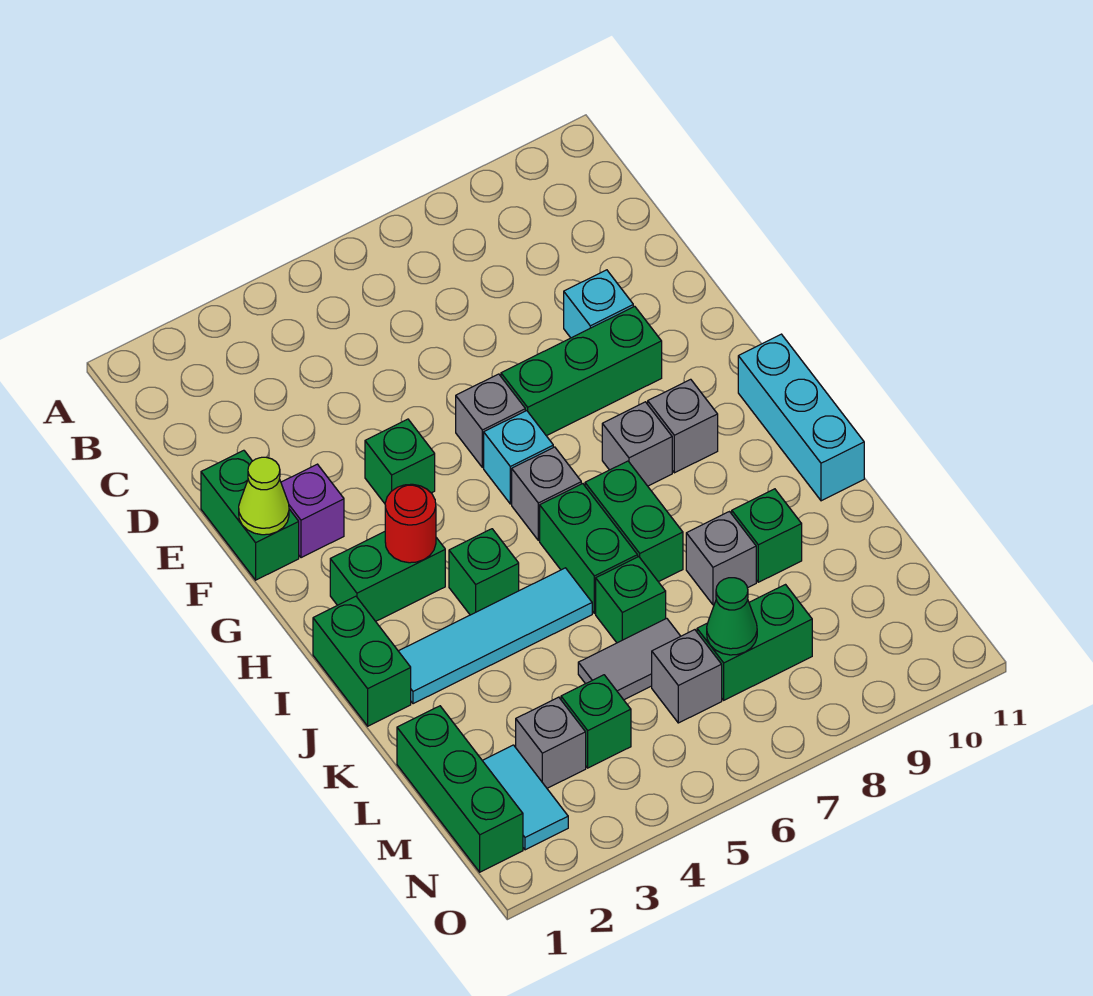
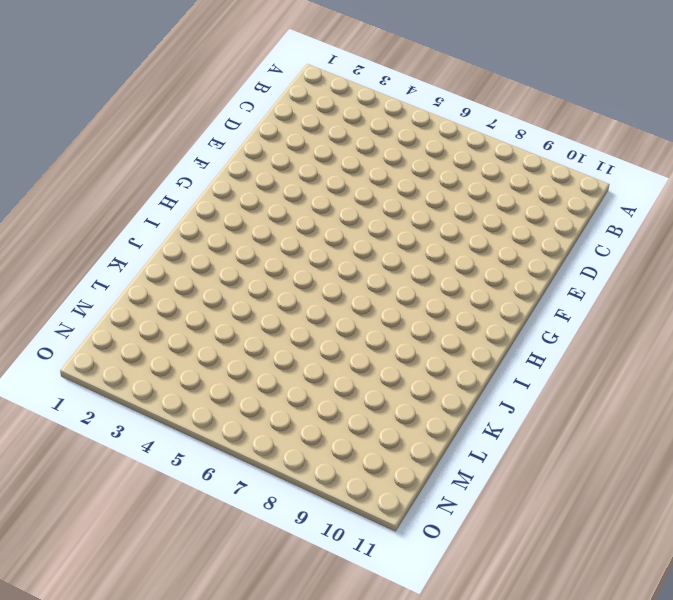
none -> green brick E1:F1 level 1
none -> cyan brick E9 level 1
none -> purple brick F2 level 1
none -> green brick F4 level 1

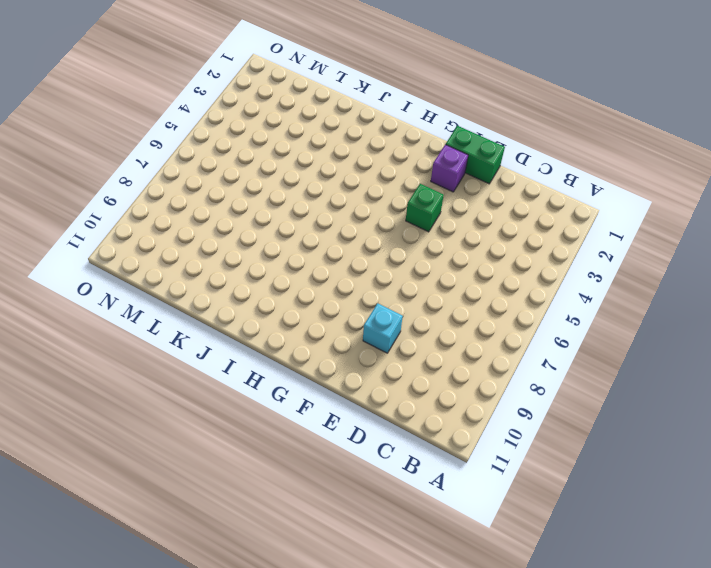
none -> grey brick F6 level 1
none -> green brick F7:F9 level 1
none -> cyan brick G6 level 1
none -> green brick H2:H3 level 1

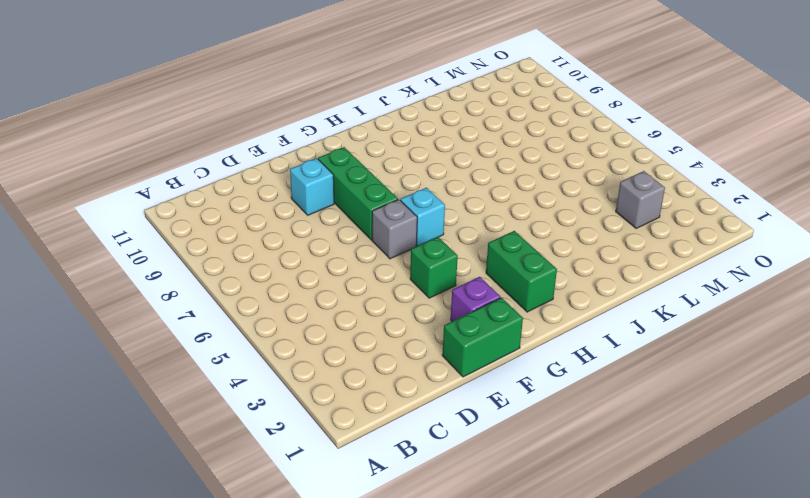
none -> grey brick H6 level 1
none -> grey brick H8 level 1
none -> grey brick H9 level 1
none -> cyan brick H11:J11 level 1

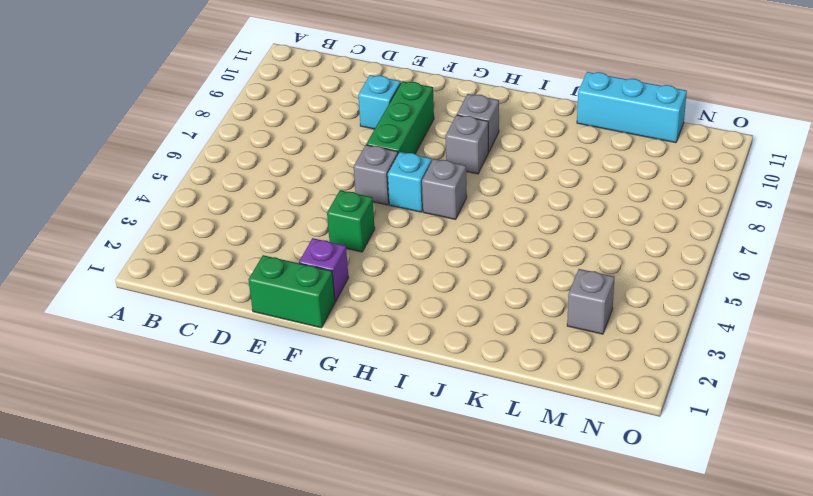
cyan brick K11:M11 level 1 -> cyan brick H11:J11 level 1
none -> green brick H2:H3 level 1
none -> green brick I1:J1 level 1
none -> green brick I4 level 1
none -> green brick I6:J6 level 1

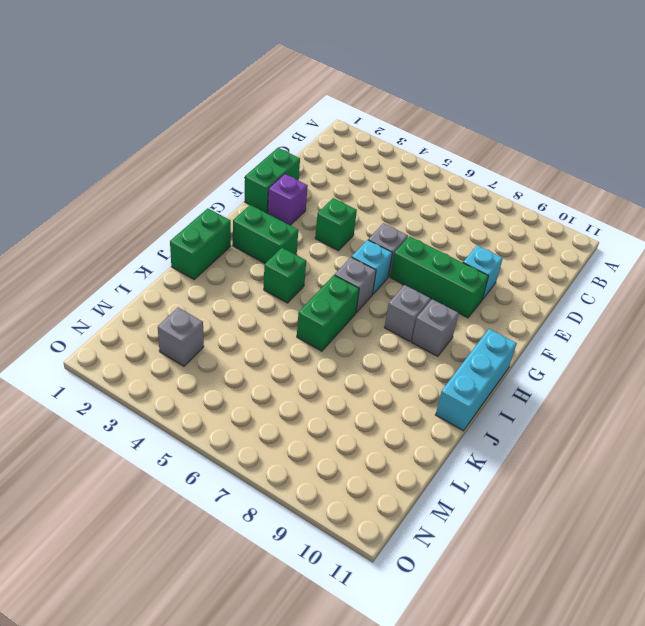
none -> green brick I7:J7 level 1
none -> cyan tile J2:J5 level 1
none -> green brick K6 level 1
none -> grey brick K8 level 1

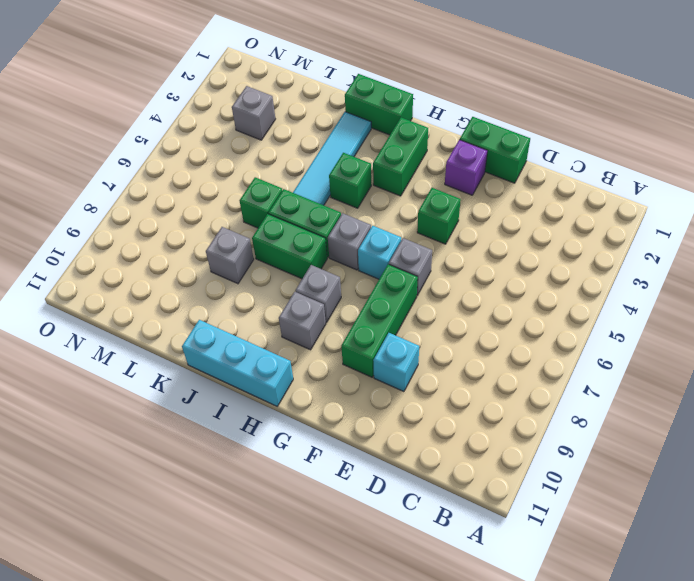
none -> green brick K9 level 1
none -> green brick L1:N1 level 1
none -> grey tile L5:L6 level 1
none -> cyan tile M2:N2 level 1

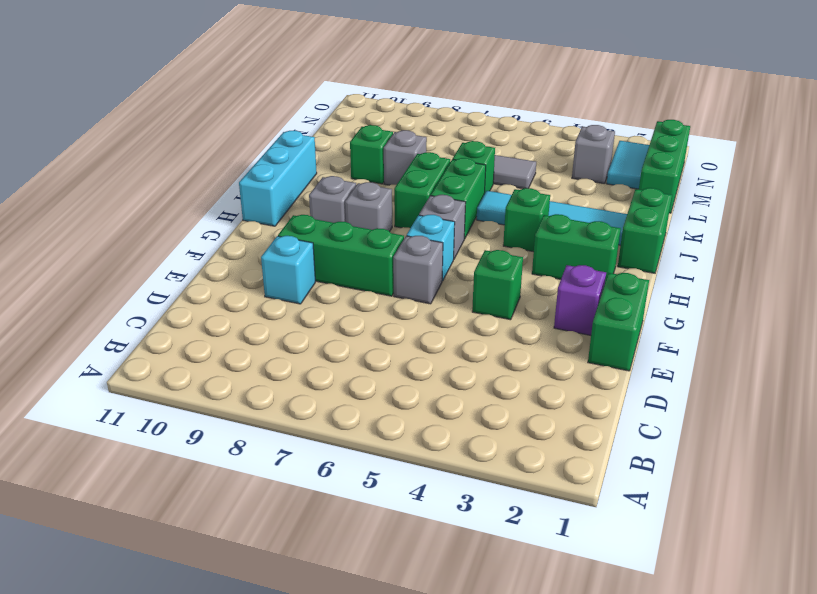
none -> green brick M4 level 1
none -> grey brick M6 level 1
none -> green brick M7:M8 level 1
none -> lime cone F1 level 2

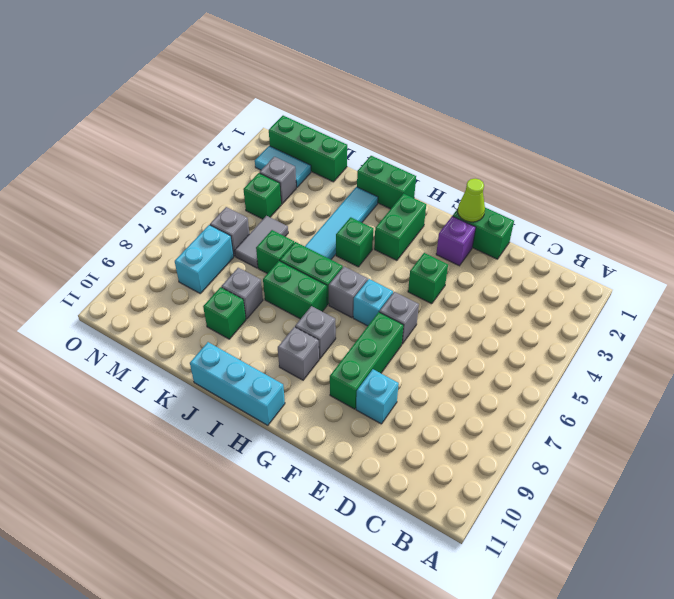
cyan brick M7:M8 level 1 -> green brick M7:M8 level 1
none -> red round brick H3 level 2
none -> green cone M7 level 2

